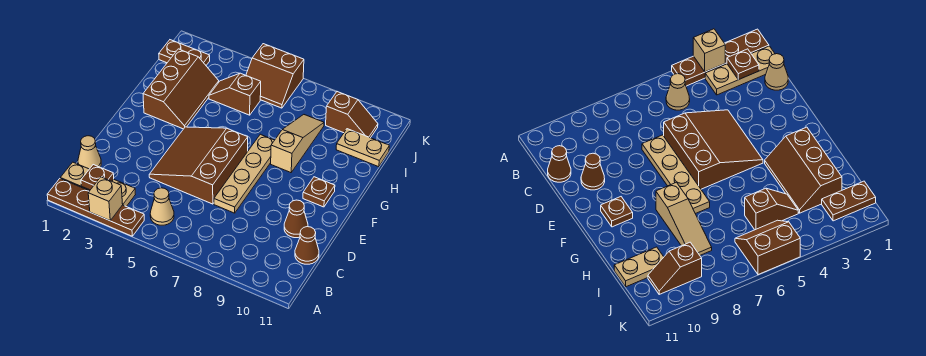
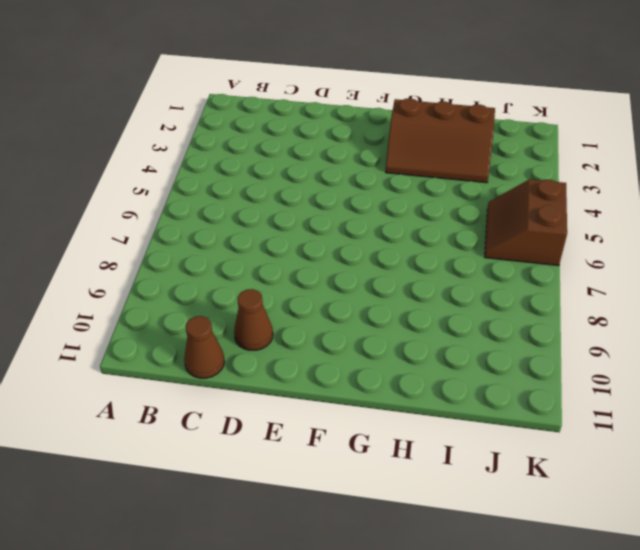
none -> brown plate A1:A4 level 1
none -> tan plate B1:B3 level 1
none -> tan cone B5 level 1

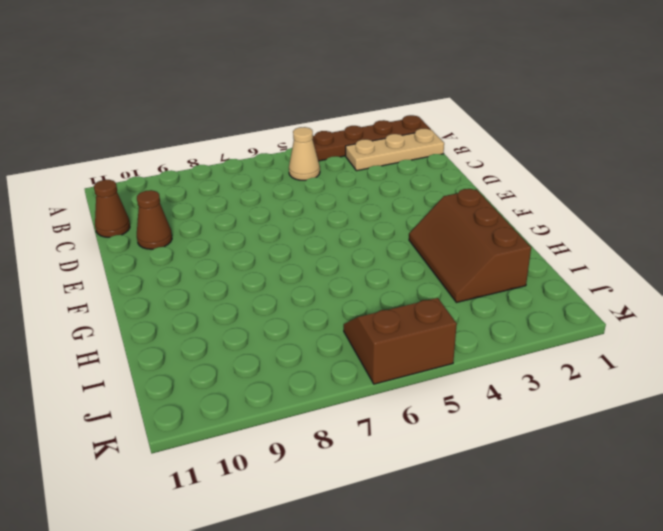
none -> tan cone C1 level 1
none -> brown slope D4:F6 level 1 top 6
none -> tan plate D7:G7 level 1

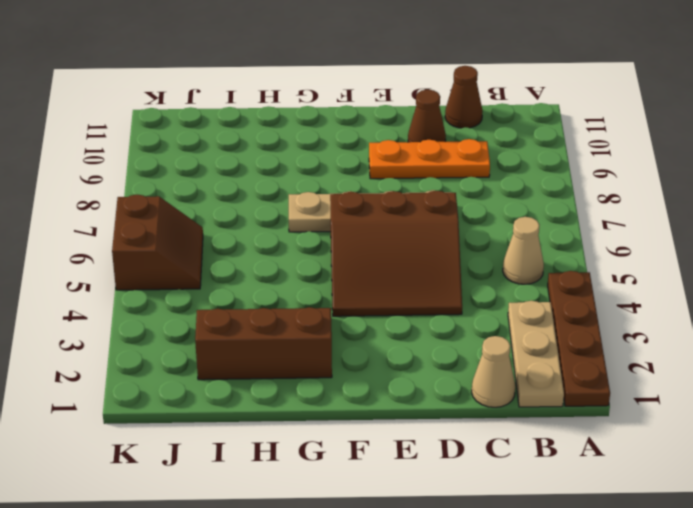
orange plate C9:E9 level 1 -> none
none -> brown plate F10 level 1
none -> tan slope G8:I8 level 1 top G
none -> brown slope I4:I5 level 1 top 5

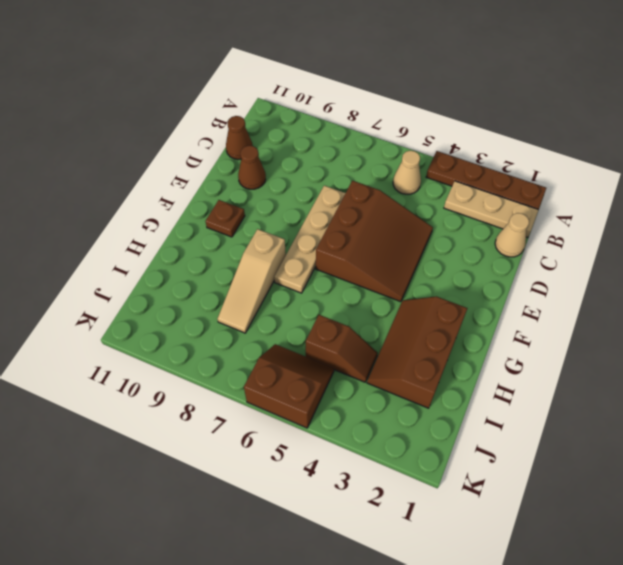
none -> tan plate I10:I11 level 1
none -> brown plate J1:J2 level 1
none -> brown slope J9:J10 level 1 top 9

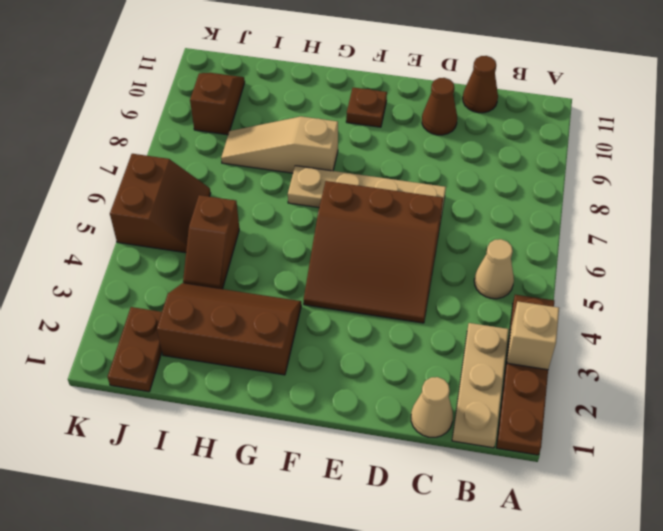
none -> tan plate I10:I11 level 1
none -> brown plate B2 level 2

